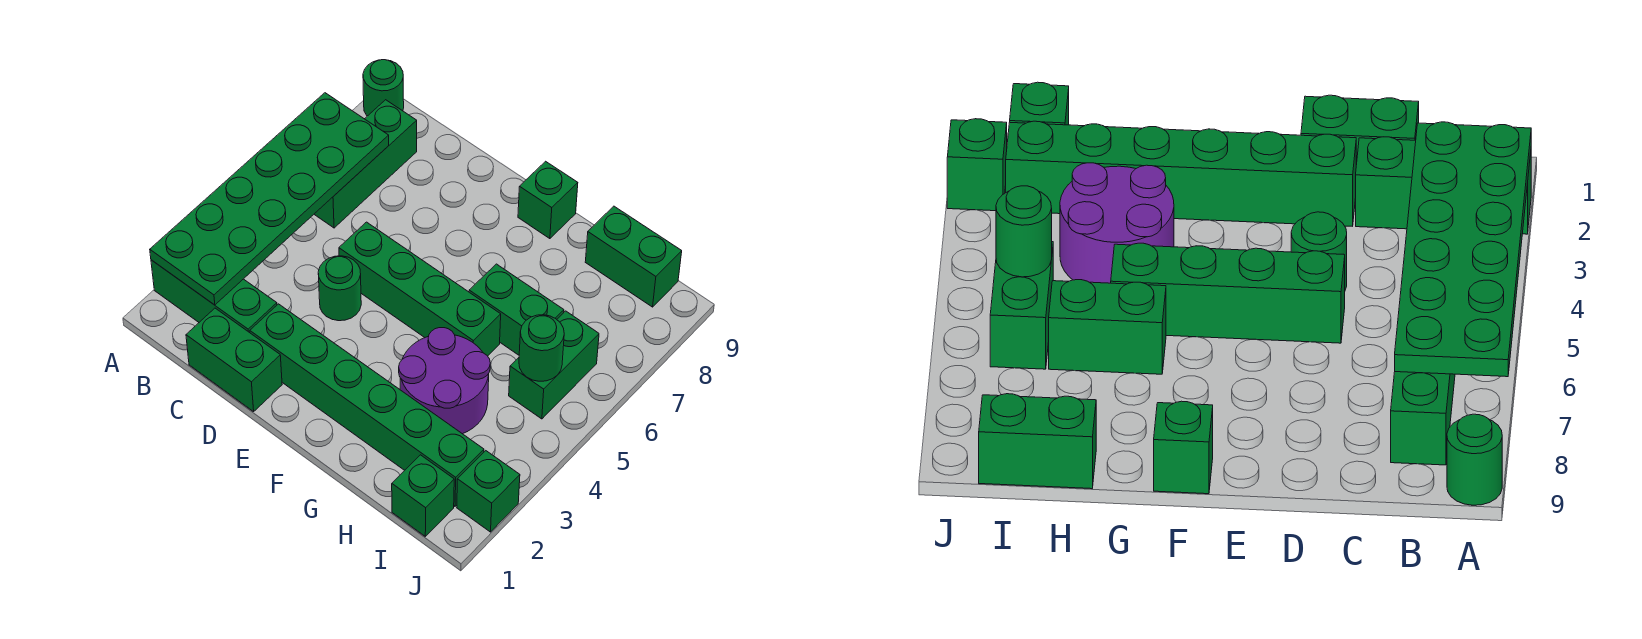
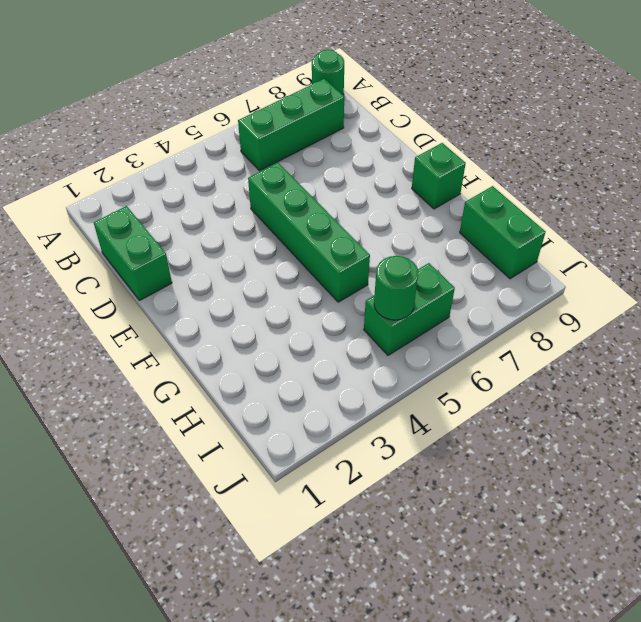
none -> green brick A2:C2 level 1
none -> green brick D2:I2 level 1
none -> green round brick D4 level 1

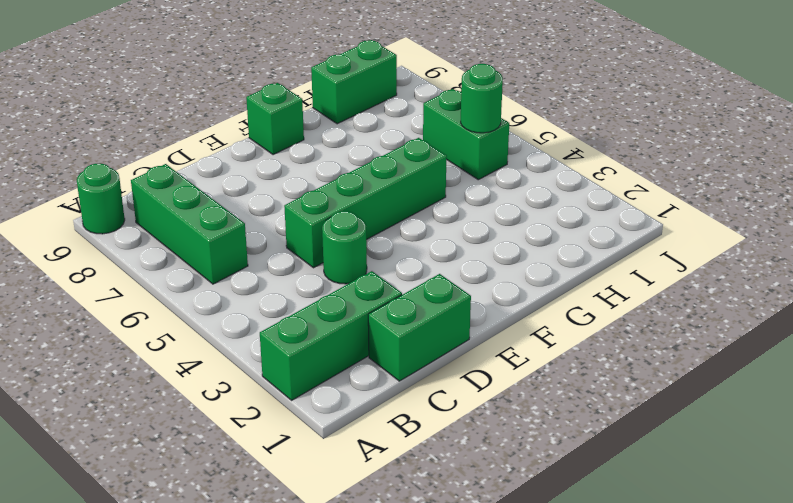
none -> green brick D2:I2 level 1
none -> purple round brick G3:H4 level 1
none -> green brick G6:H6 level 1

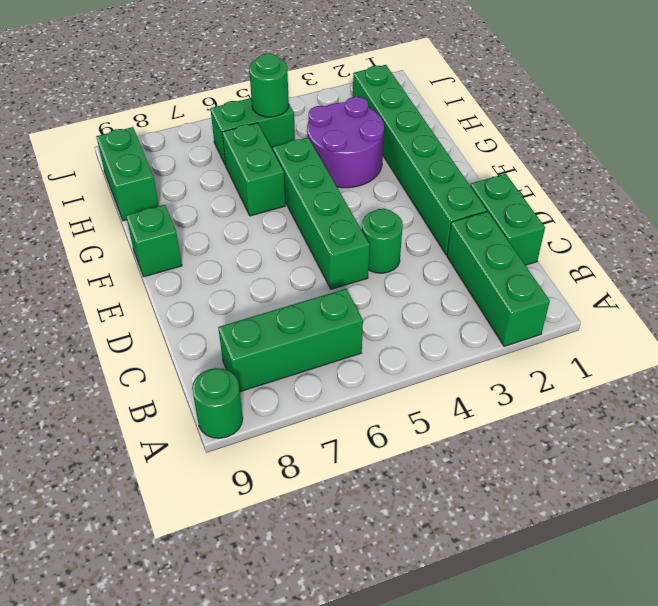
none -> green brick I1 level 1
none -> green brick J2 level 1
none -> green plate A2:B7 level 2

